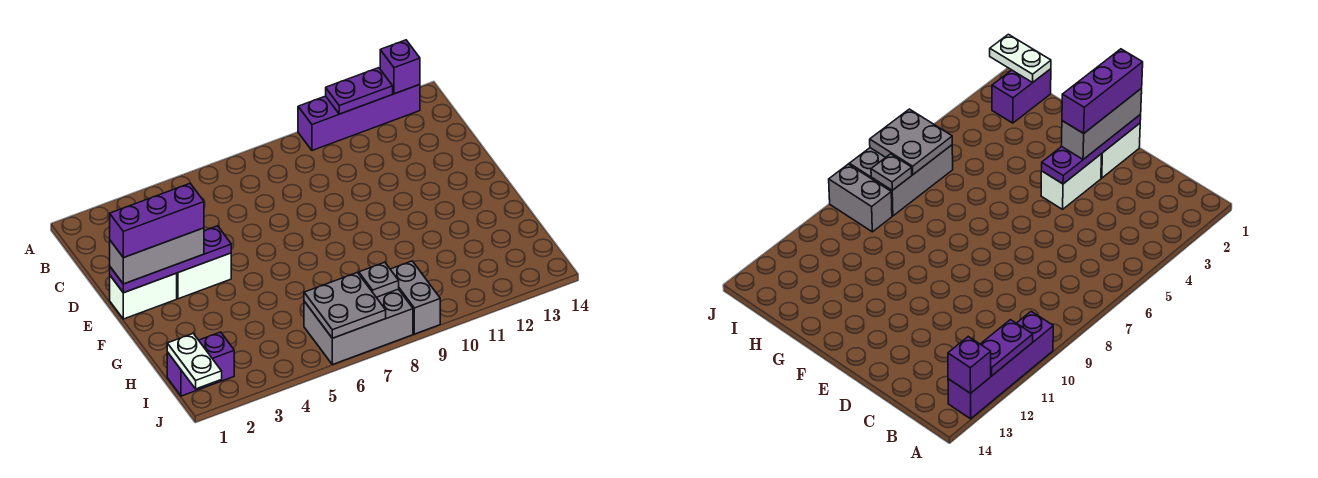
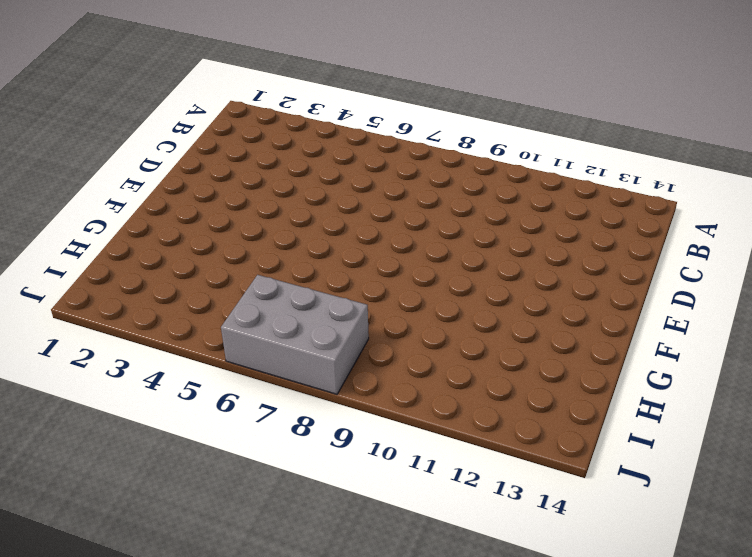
none -> purple brick A10:A13 level 1
none -> white brick E1:E2 level 1
none -> white brick E3:E4 level 1

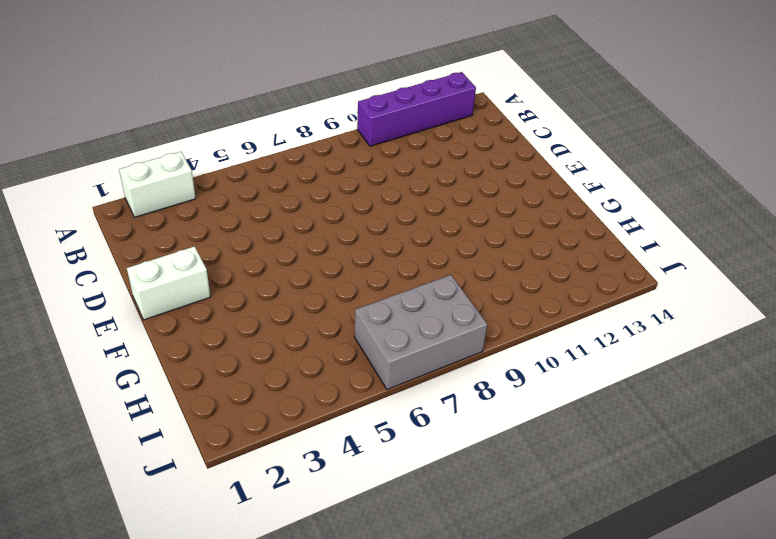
white brick A2:A3 level 1 -> white brick E3:E4 level 1
none -> purple brick I1:I2 level 1
none -> grey brick I9:J9 level 1
none -> purple plate A11:A12 level 2

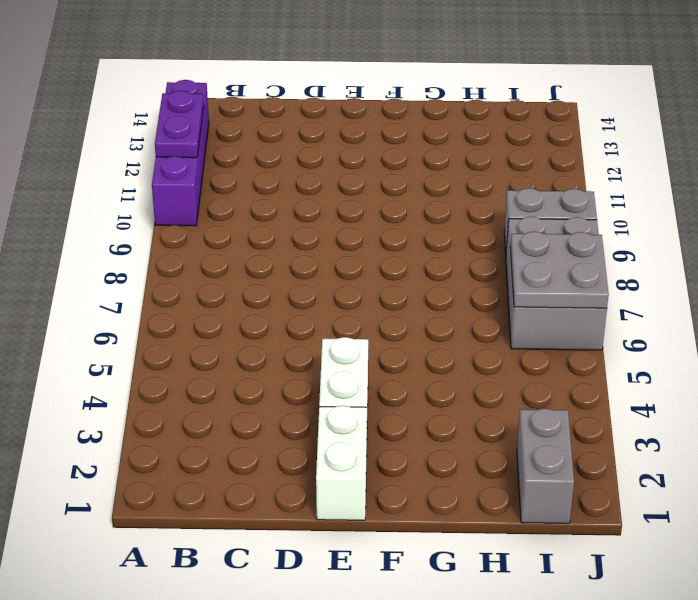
grey brick I1:I2 level 1 -> purple brick I1:I2 level 1
none -> purple brick A13 level 2
none -> purple plate E1:E4 level 2
none -> white plate I1:J1 level 2

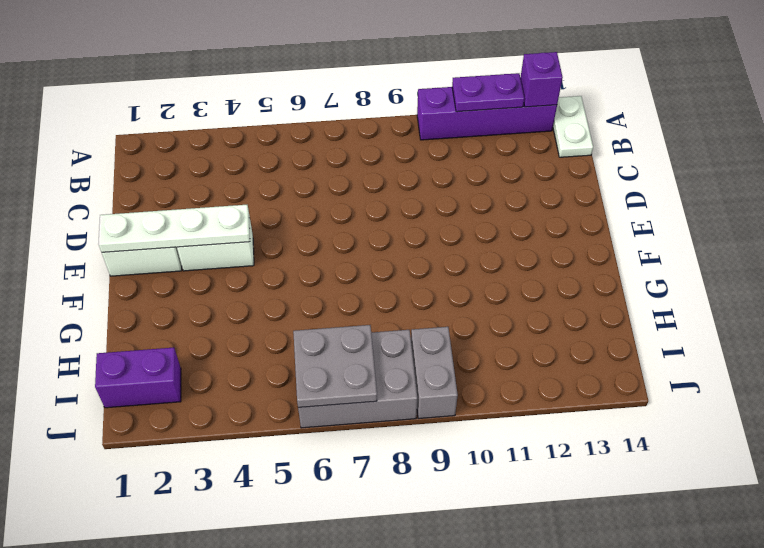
white plate A14:B14 level 1 -> white plate I1:J1 level 2
white plate E1:E4 level 2 -> purple plate E1:E4 level 2
none -> grey plate I8 level 2
none -> grey brick E1:E3 level 3
none -> purple brick E1:E3 level 4

